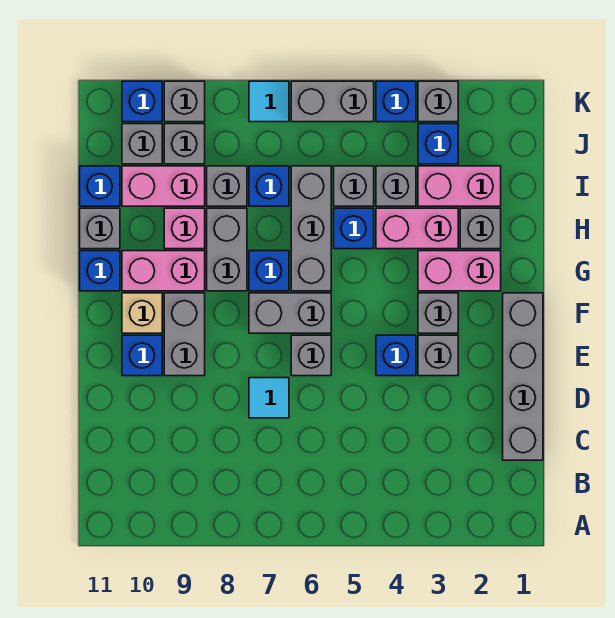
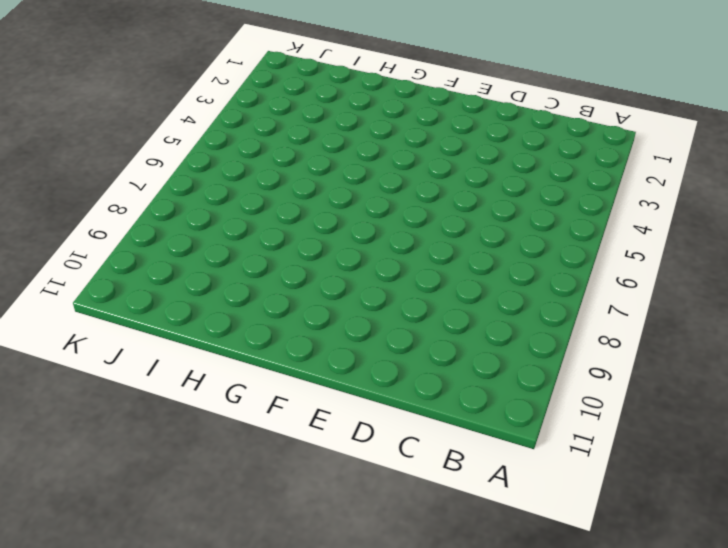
none -> grey brick C1:F1 level 1
none -> cyan tile D7 level 1
none -> grey brick E3 level 1
none -> blue brick E4 level 1

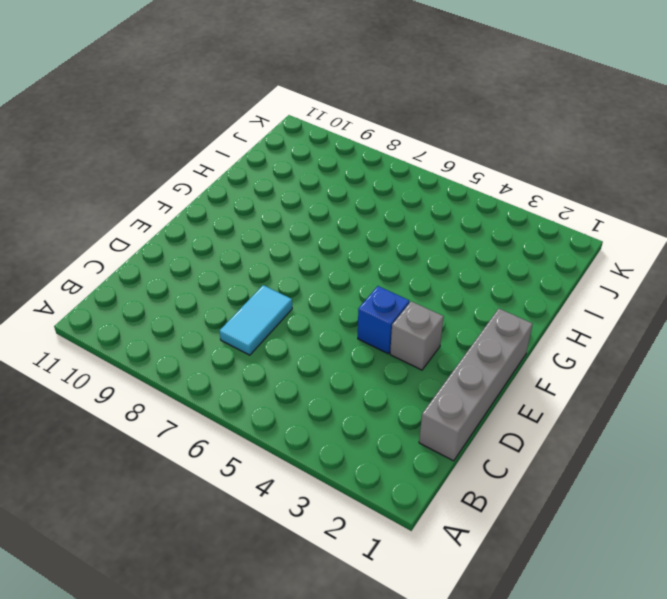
cyan tile C7:D7 level 1 -> cyan tile D7 level 1
none -> grey brick E6 level 1
none -> grey brick E9:F9 level 1
none -> blue brick E10 level 1
none -> grey brick F3 level 1

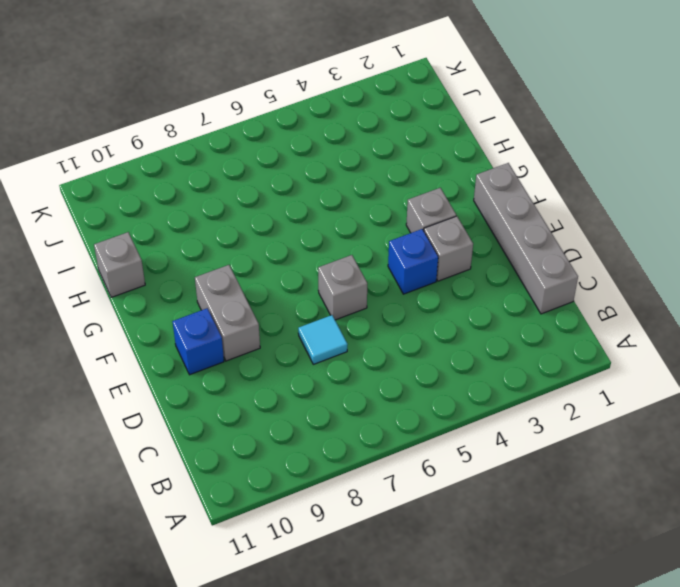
none -> grey brick F6:F7 level 1
none -> tan brick F10 level 1
none -> pink brick G2:G3 level 1
none -> grey brick G6:I6 level 1

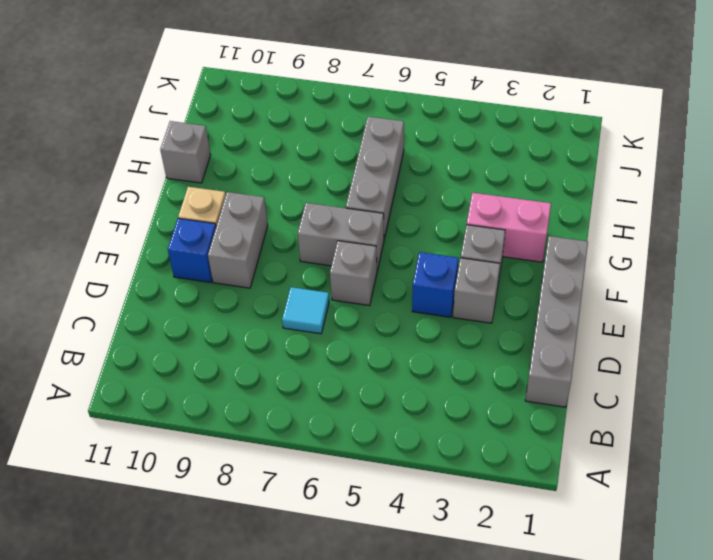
none -> blue brick G7 level 1
none -> grey brick G8:H8 level 1
none -> pink brick G9:G10 level 1
none -> blue brick G11 level 1

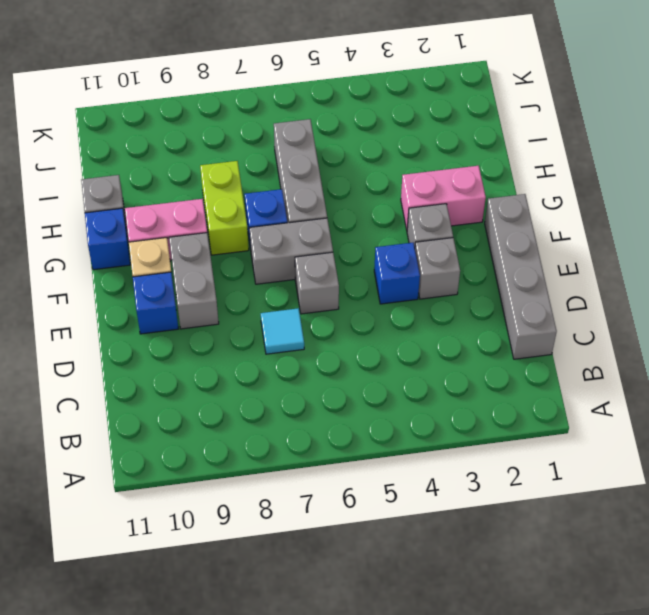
lime brick G8:H8 level 1 -> grey brick G8:H8 level 1
none -> grey brick H2 level 1
none -> pink brick H3:H4 level 1
none -> blue brick H5 level 1
none -> pink brick H9 level 1

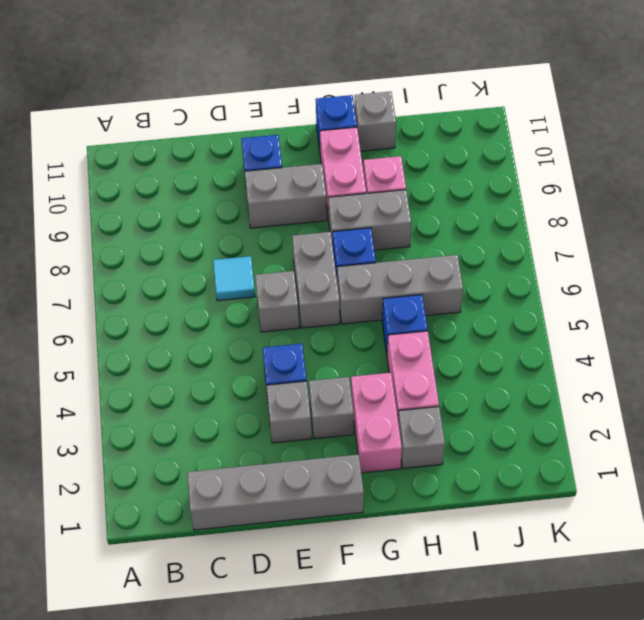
none -> tan brick F10 level 1
none -> pink brick I2:I3 level 1
none -> grey brick I4 level 1
none -> grey brick I5 level 1

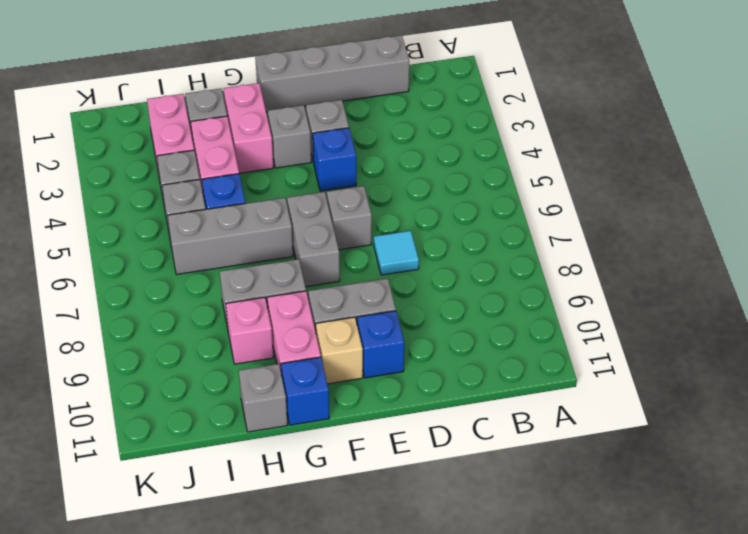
none -> blue brick G7 level 1
none -> blue brick I7 level 1
none -> grey brick I8 level 1
none -> pink brick I9:I10 level 1

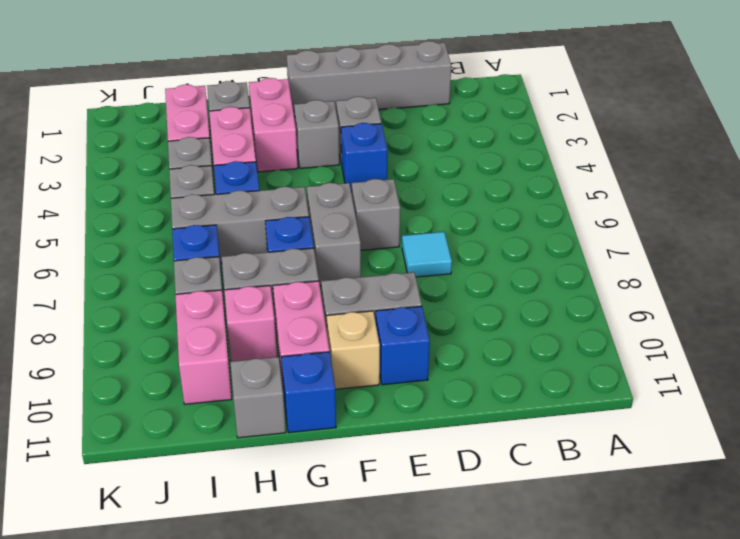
none -> blue brick I11 level 1
none -> blue brick J3 level 1
none -> grey brick J9 level 1
none -> grey brick J10 level 1

